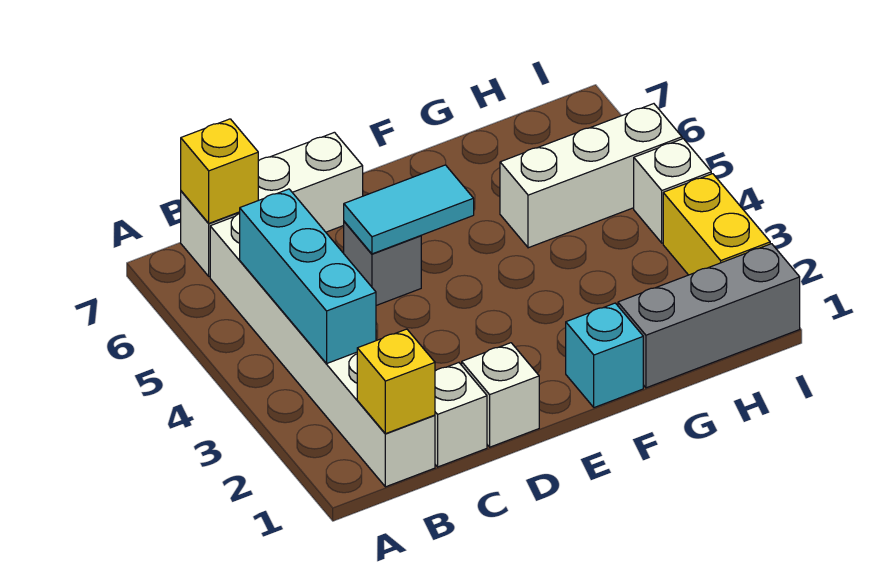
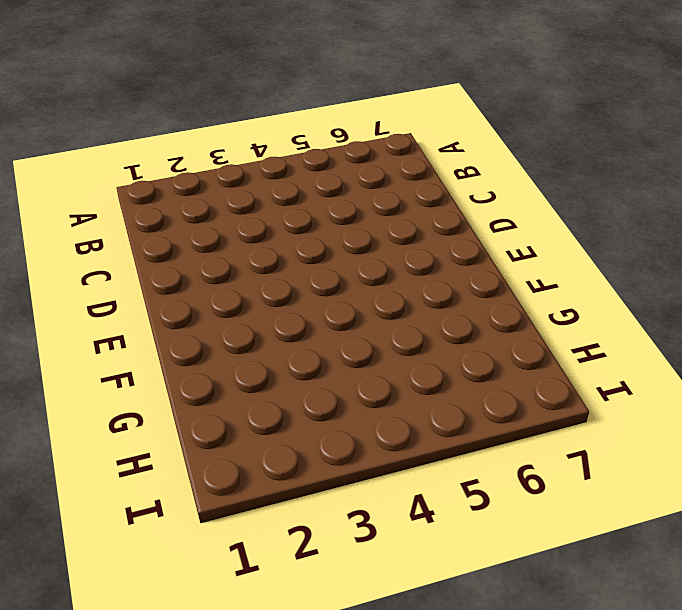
none -> white brick B1:B6 level 1
none -> white brick B7:D7 level 1
none -> white brick C1 level 1

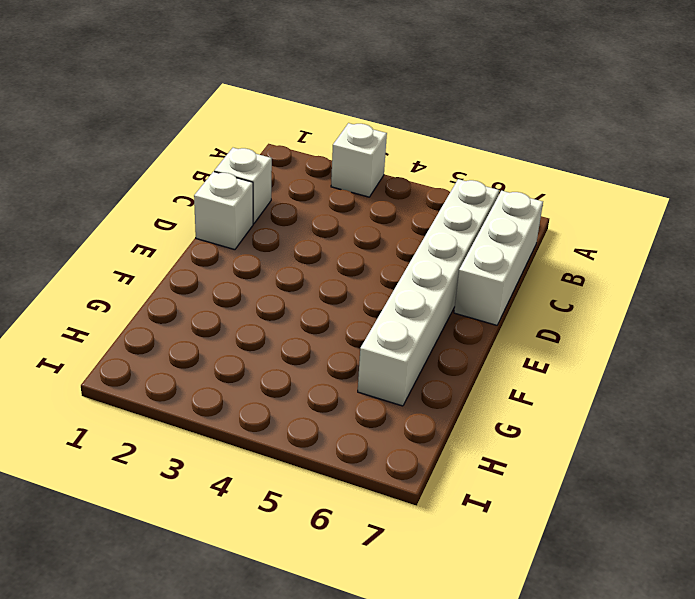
white brick A3 level 1 -> white brick I4 level 1
white brick B6:G6 level 1 -> white brick B1:B6 level 1
none -> grey brick D5 level 1
none -> cyan brick F1 level 1
none -> grey brick G1:I1 level 1

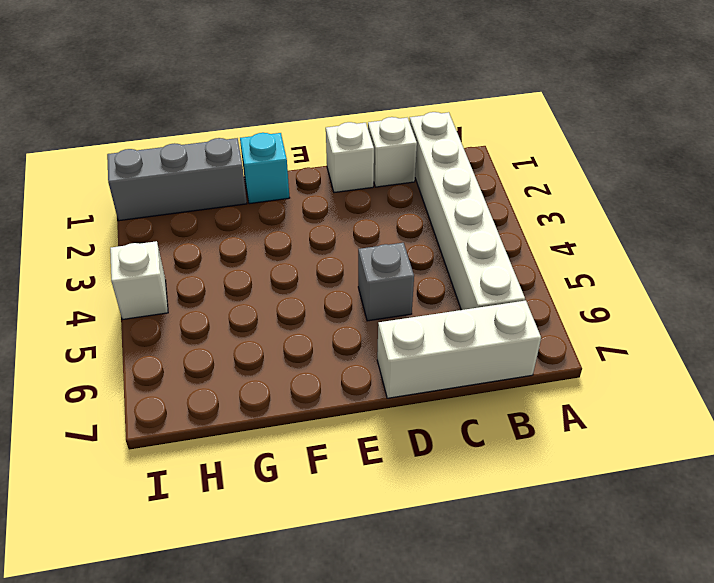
none -> white brick G5:I5 level 1
none -> yellow brick I2:I3 level 1
none -> yellow brick B1 level 2

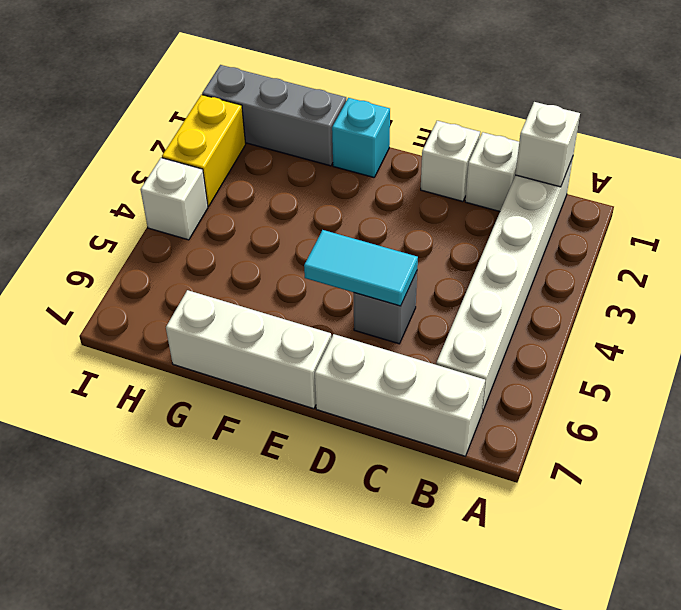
white brick B1 level 2 -> yellow brick B1 level 2
white brick E7:G7 level 1 -> white brick G5:I5 level 1
none -> cyan brick B3:B5 level 2
none -> yellow brick B7 level 2

